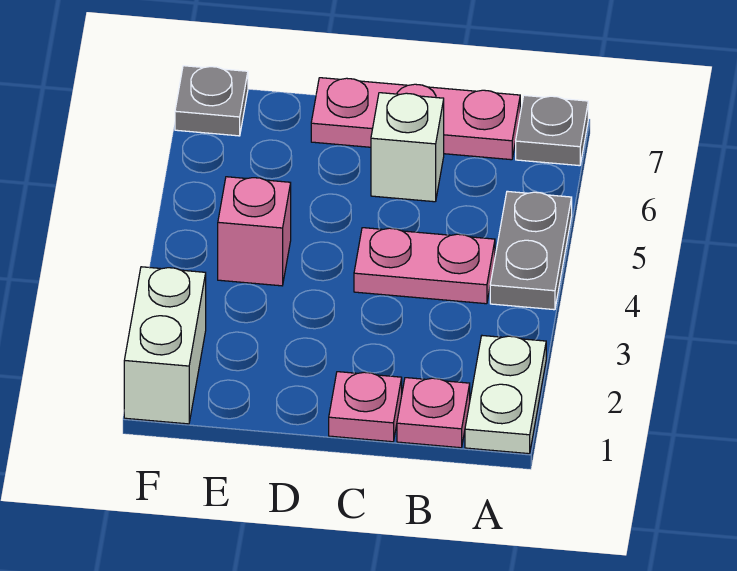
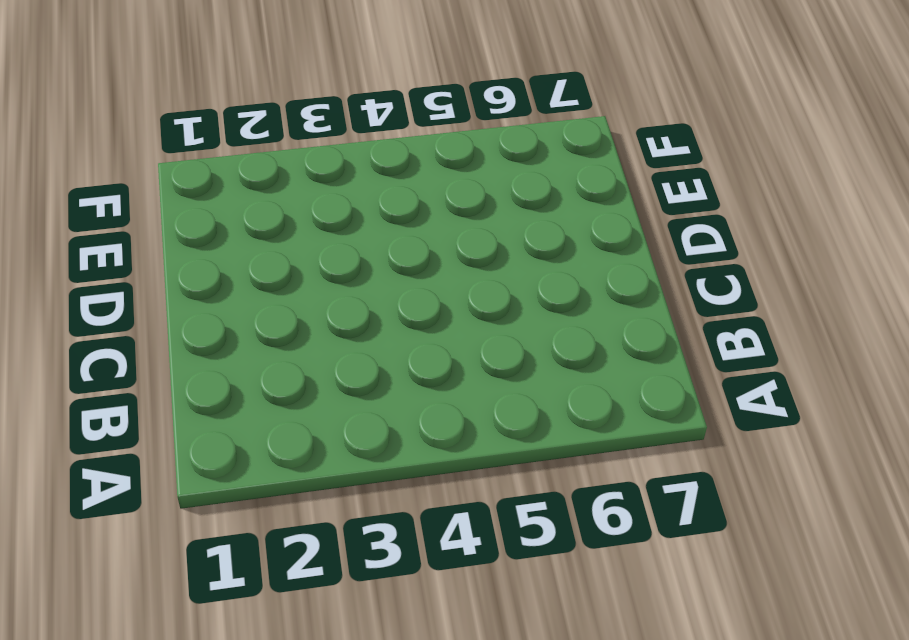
none -> white plate A1:A2 level 1
none -> grey plate A4:A5 level 1

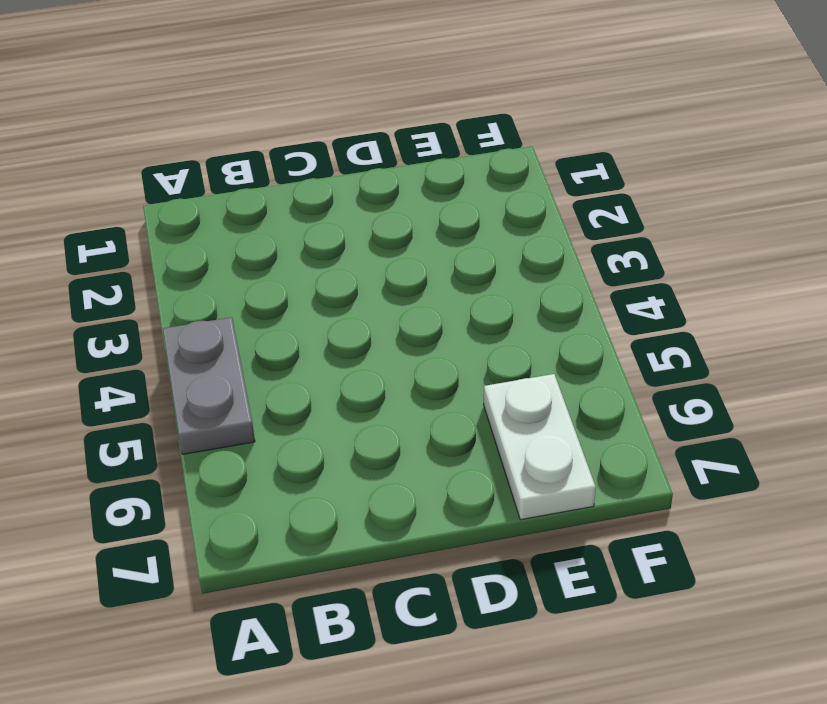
white plate E6:E7 level 1 -> white plate A1:A2 level 1
none -> grey plate A7 level 1
none -> pink plate B1 level 1

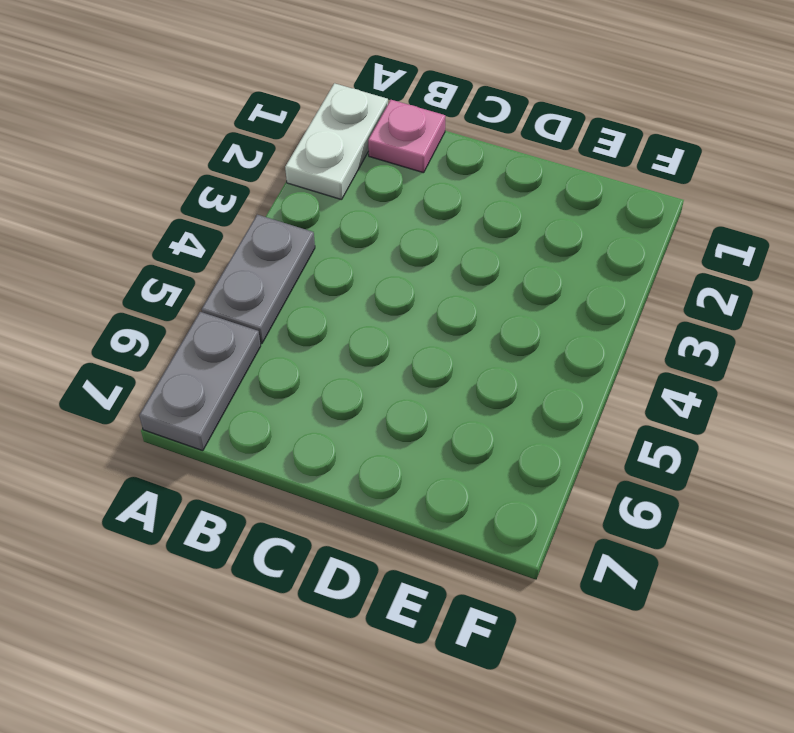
grey plate A6:A7 level 1 -> grey plate A7 level 1
none -> pink plate B4:C4 level 1
none -> pink plate B7:D7 level 1

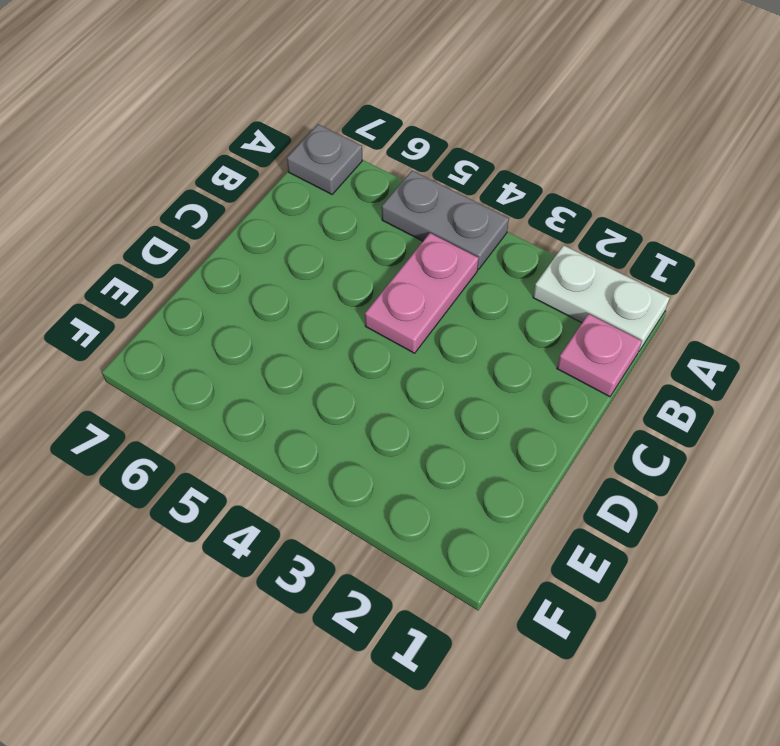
none -> pink plate B7:D7 level 1
none -> pink plate C1 level 1

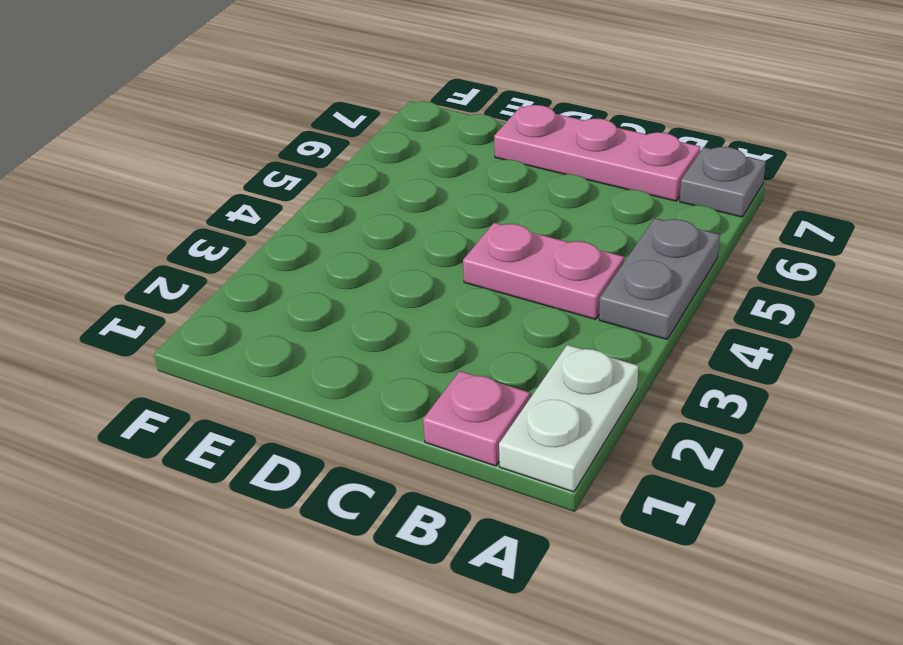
none -> pink plate C1 level 1
none -> white brick C6 level 1

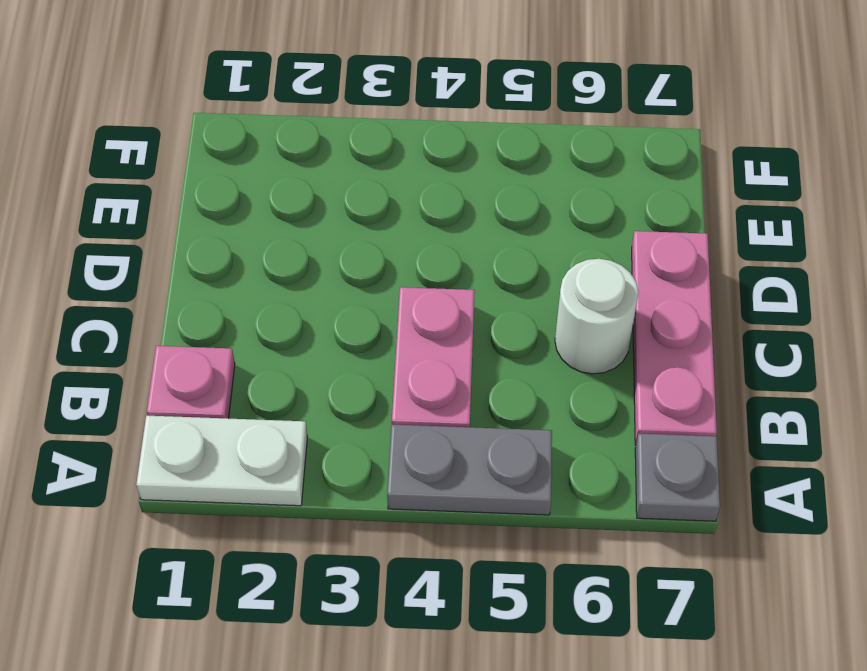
white round brick C6 level 1 -> white brick C6 level 1
none -> pink plate C1 level 1
none -> pink brick E4 level 1

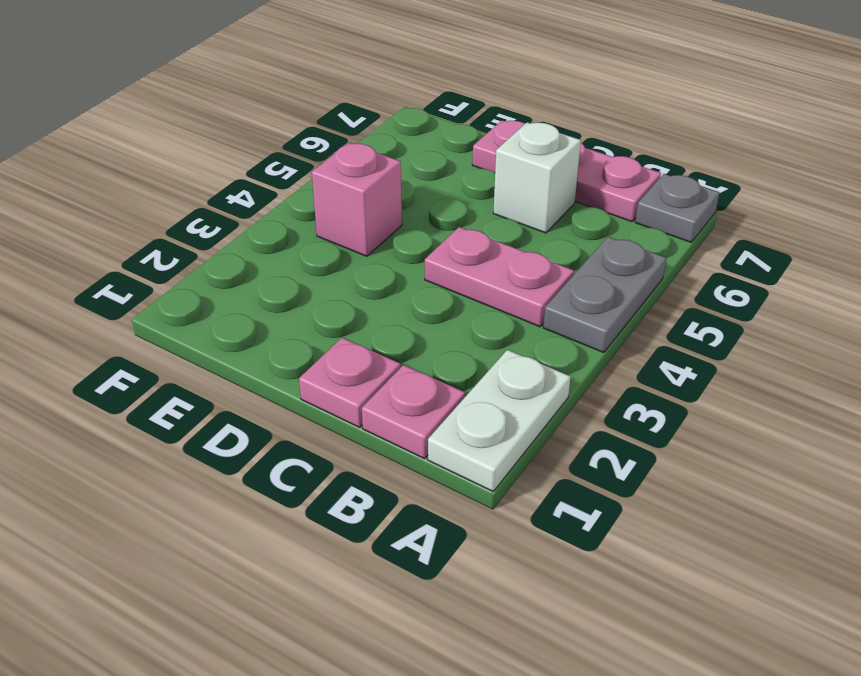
none -> white brick F1:F2 level 1
none -> grey plate F7 level 1

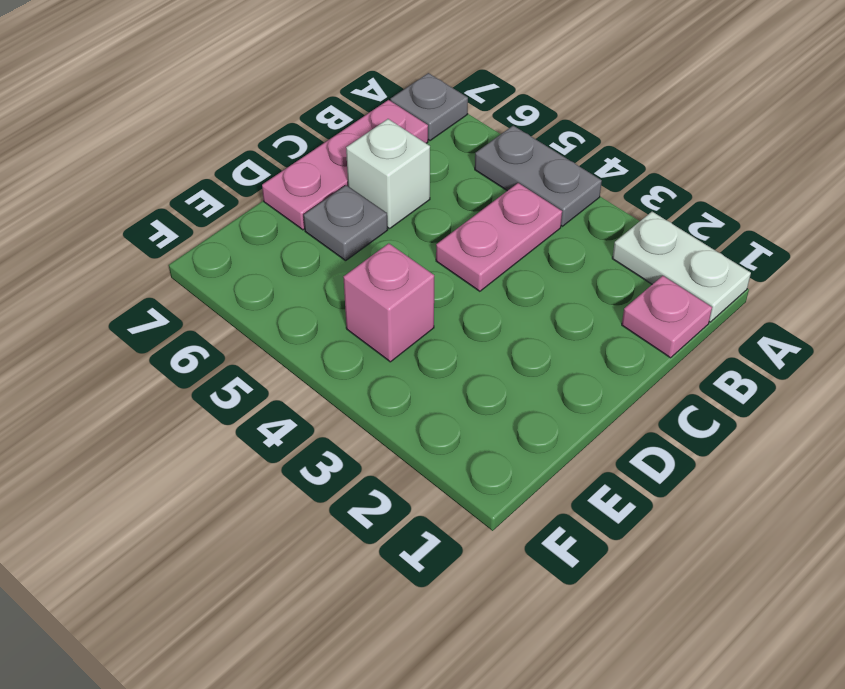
grey plate D6 level 1 -> grey plate F7 level 1
none -> pink plate C1 level 1
none -> white brick F1:F2 level 1

